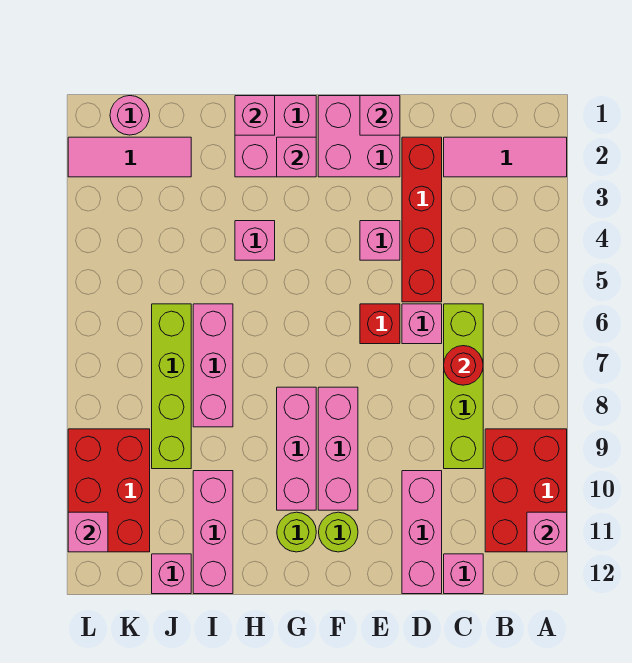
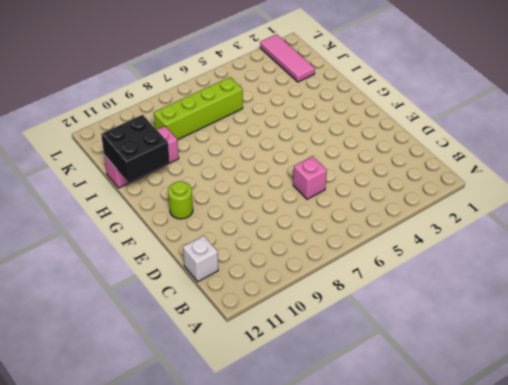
white brick C12 level 1 -> pink brick C12 level 1
black brick H11:I12 level 2 -> none
none -> pink tile A2:C2 level 1
none -> red brick A9:B11 level 1
none -> lime brick C6:C9 level 1

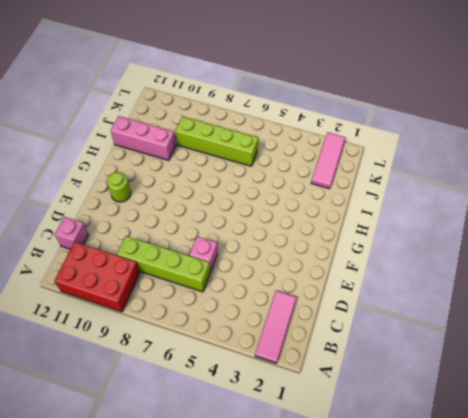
none -> red brick D2:D5 level 1
none -> pink brick D10:D12 level 1
none -> pink brick E1:F2 level 1

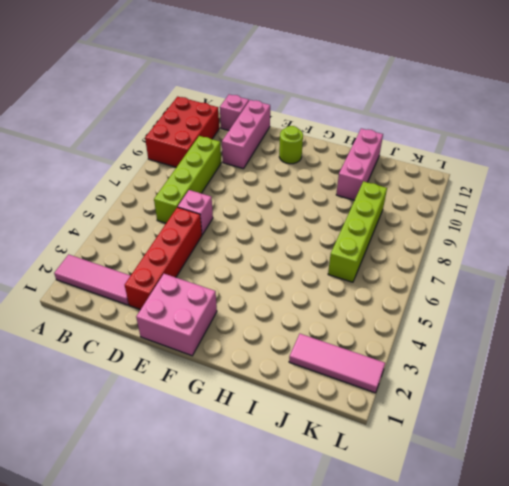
none -> pink brick E4 level 1
none -> red brick E6 level 1
none -> pink brick F8:F10 level 1

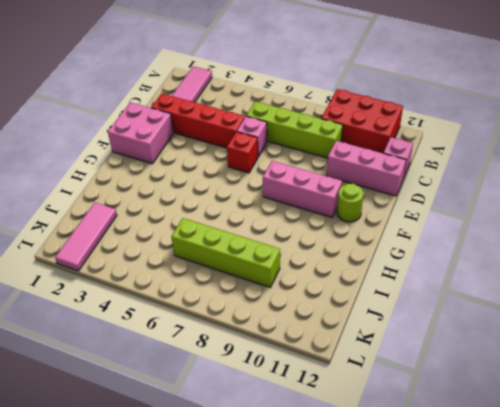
none -> pink brick E4 level 1
none -> pink brick G1:H2 level 1
none -> pink brick G8:G10 level 1

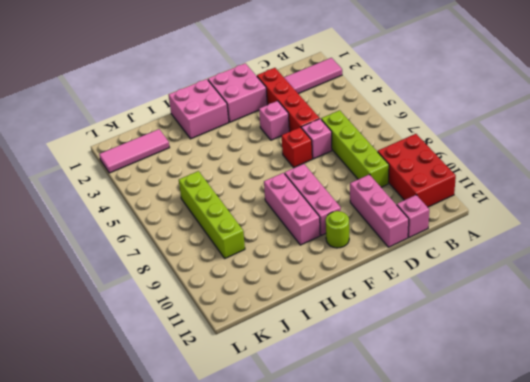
none -> lime round brick G11 level 1
none -> pink brick H4 level 1
none -> pink brick I6:I8 level 1

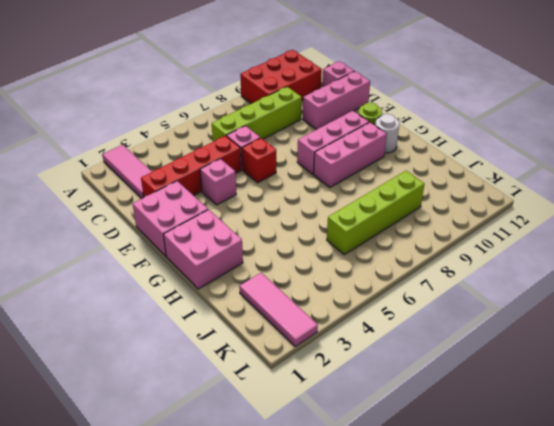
white round brick G11 level 1 -> lime round brick G11 level 1
none -> pink brick H4 level 1
none -> pink brick I6:I8 level 1
none -> pink brick I10:I12 level 1

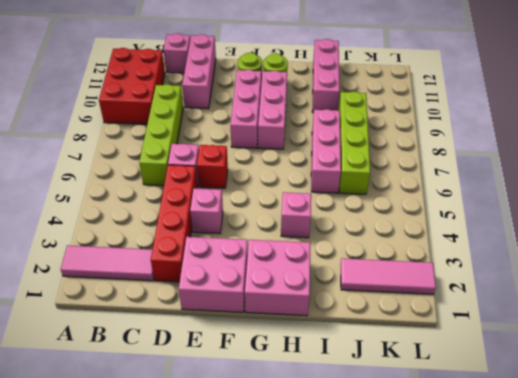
none -> pink brick J12 level 1
none -> pink round brick K1 level 1
none -> red brick K9:L11 level 1

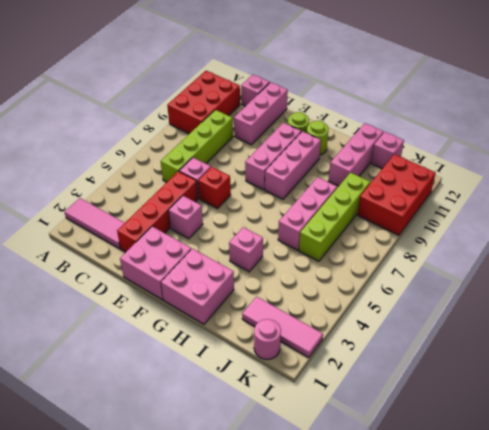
none -> pink brick A11 level 2
none -> red round brick C7 level 2
none -> pink brick E1 level 2

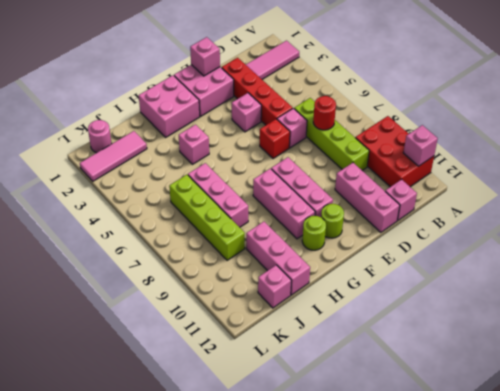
none -> red brick K9:L11 level 1
none -> pink brick G2 level 2
none -> pink brick H1 level 2

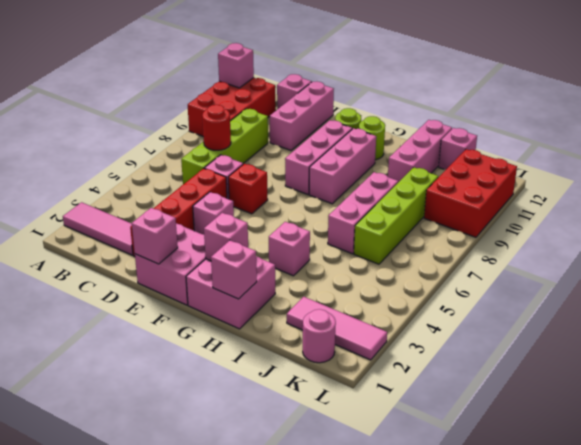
none -> pink brick L11 level 2

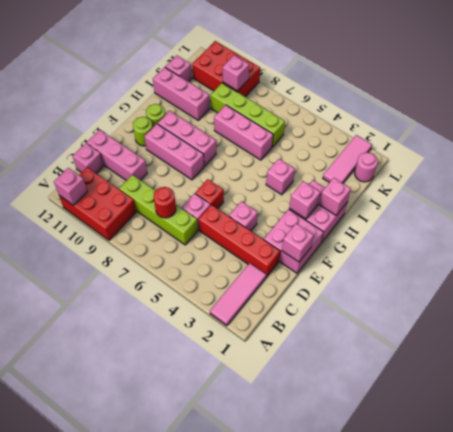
pink brick K9 level 2 -> pink brick L11 level 2

